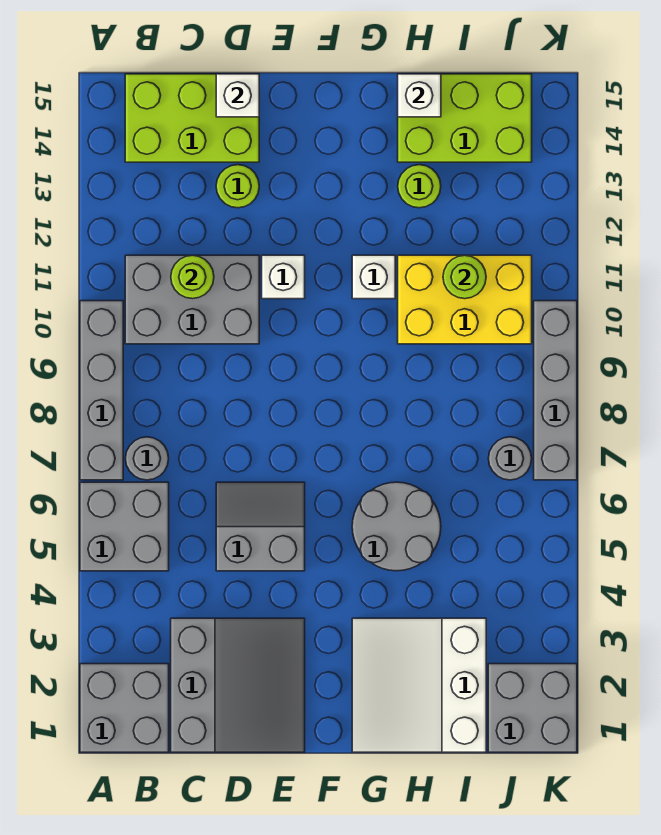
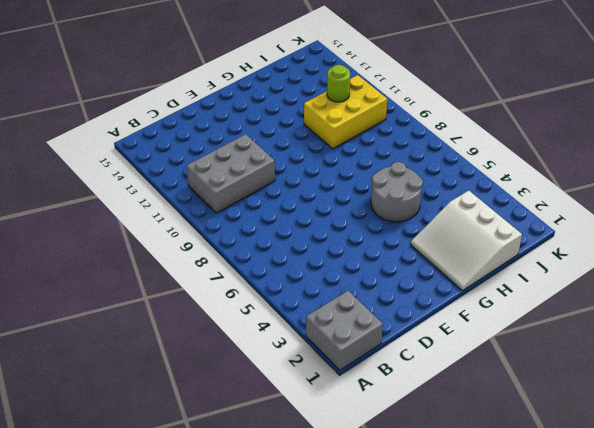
none -> grey brick A5:B6 level 1
none -> grey brick A7:A10 level 1
none -> grey round brick B7 level 1

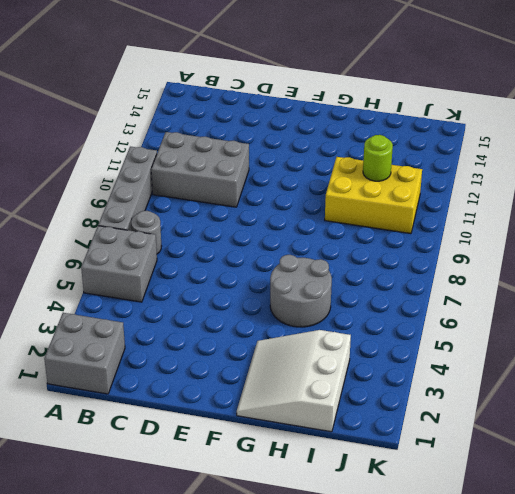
none -> lime brick B14:D15 level 1
none -> grey slope C1:E3 level 1 top C
none -> grey slope D5:E6 level 1 top 5

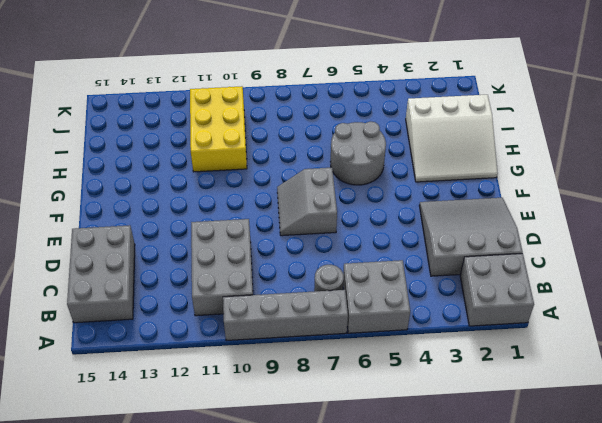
grey brick B14:D15 level 1 -> lime brick B14:D15 level 1
grey slope E7:F8 level 1 top 7 -> grey slope D5:E6 level 1 top 5
none -> lime round brick D13 level 1
none -> white brick E11 level 1
none -> white brick G11 level 1

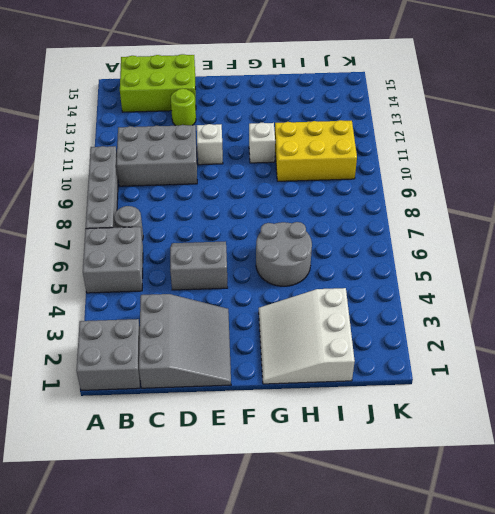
none -> lime round brick H13 level 1
none -> lime brick H14:J15 level 1
none -> grey brick J1:K2 level 1

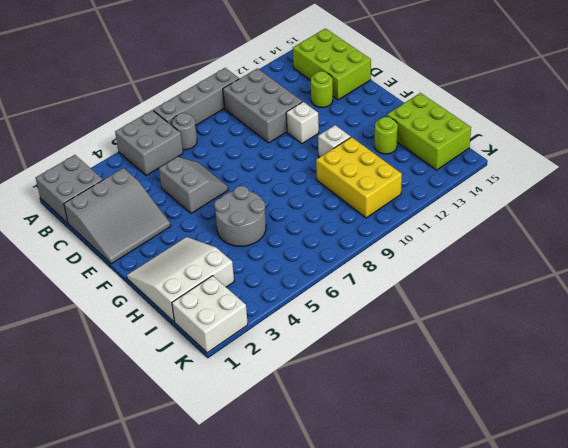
white brick J1:K2 level 1 -> grey brick J1:K2 level 1
none -> grey round brick J7 level 1
none -> grey brick K7:K10 level 1
none -> lime round brick C11 level 2

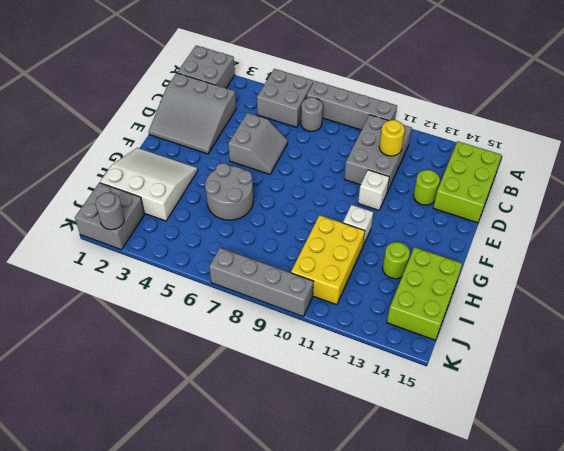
yellow round brick C11 level 2 -> lime round brick C11 level 2
grey round brick K2 level 2 -> grey round brick J7 level 1
none -> white brick D15 level 2
none -> white brick H15 level 2
none -> lime round brick I11 level 2

